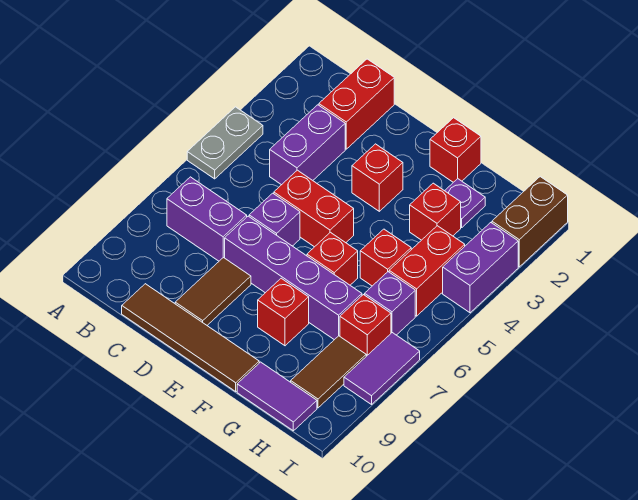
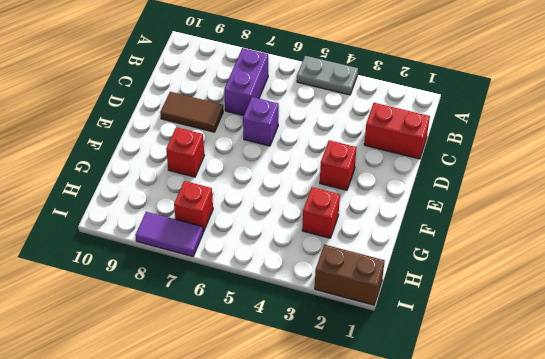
none -> purple brick C3:C4 level 1
none -> brown tile C10:F10 level 1
none -> red brick D5:E5 level 1

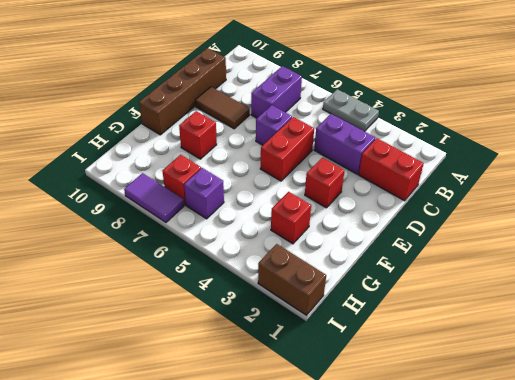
brown brick C10:F10 level 1 -> brown tile C10:F10 level 1
none -> purple brick D7:G7 level 1
none -> red brick F1 level 1
none -> red brick F6 level 1

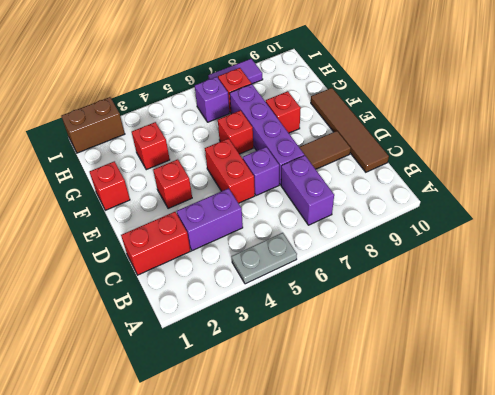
none -> purple plate G2 level 1
none -> red brick G5 level 1
none -> purple tile G10:H10 level 1

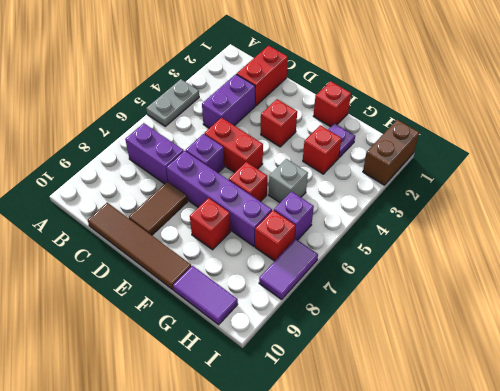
grey brick G5 level 1 -> red brick G5 level 1
none -> red brick H4:H5 level 1
none -> brown tile H8:H9 level 1
none -> purple brick I3:I4 level 1

